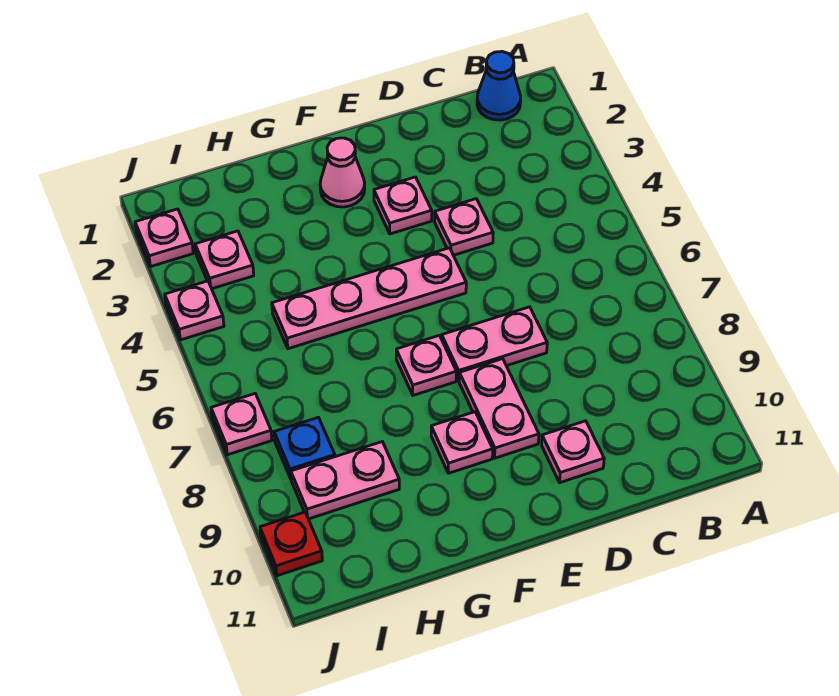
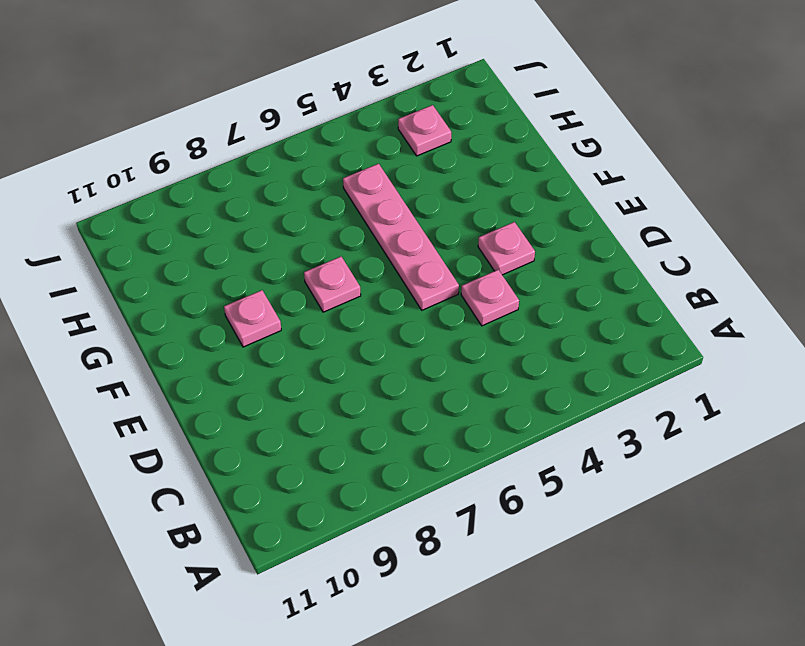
none -> blue cone B1 level 1
none -> pink plate D7:E7 level 1
none -> pink plate D10 level 1

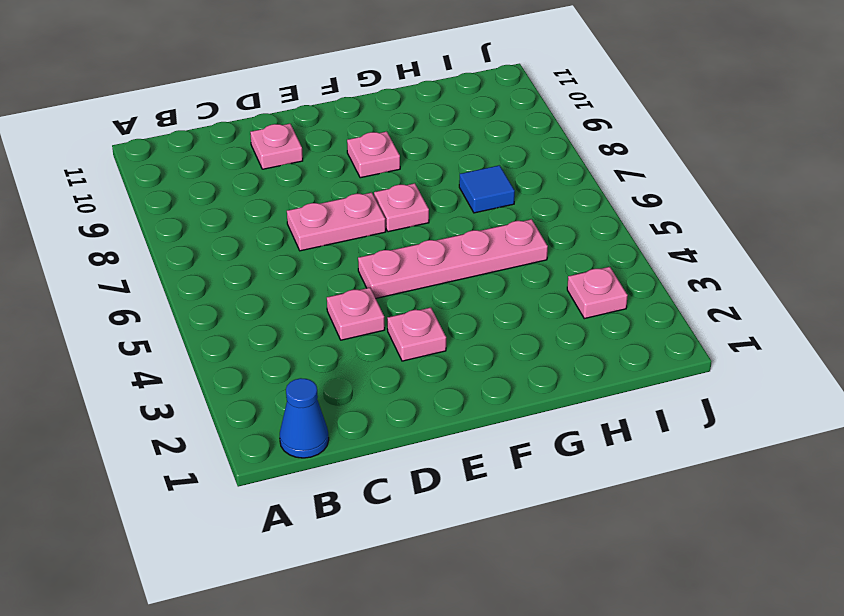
blue tile H7 level 1 -> none
none -> pink plate E8:E9 level 1
none -> pink cone F2 level 1
none -> pink plate H9:I9 level 1

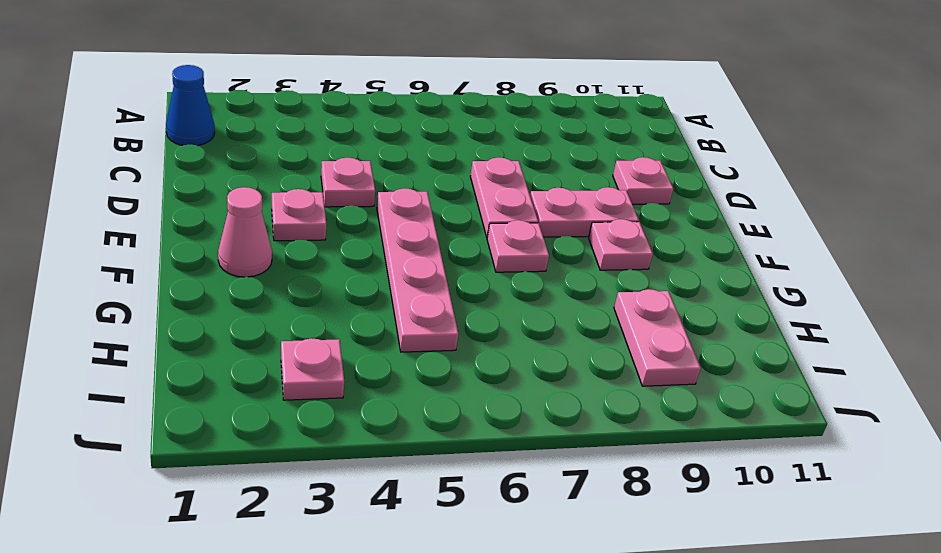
none -> blue plate I8 level 1
none -> pink plate J2 level 1
none -> pink plate J4 level 1

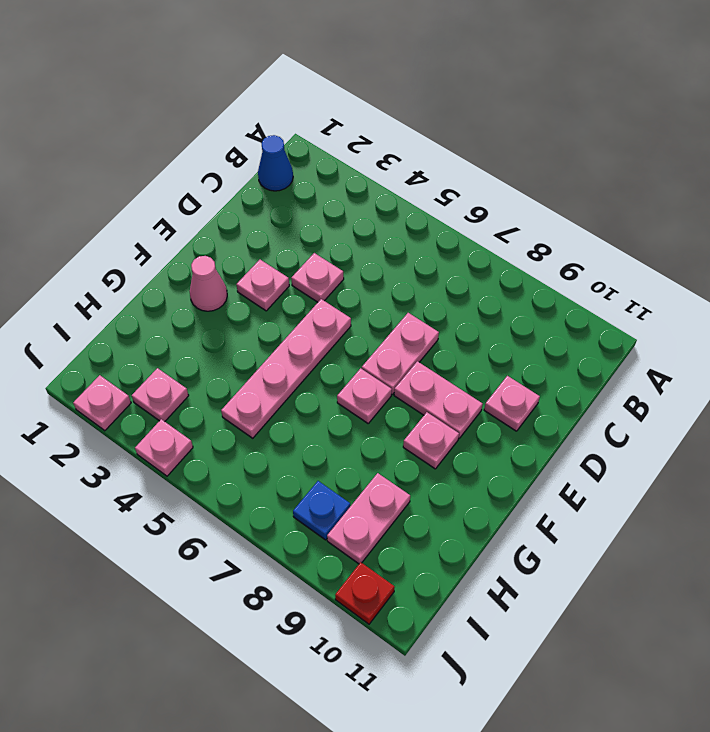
none -> pink plate J7 level 1

